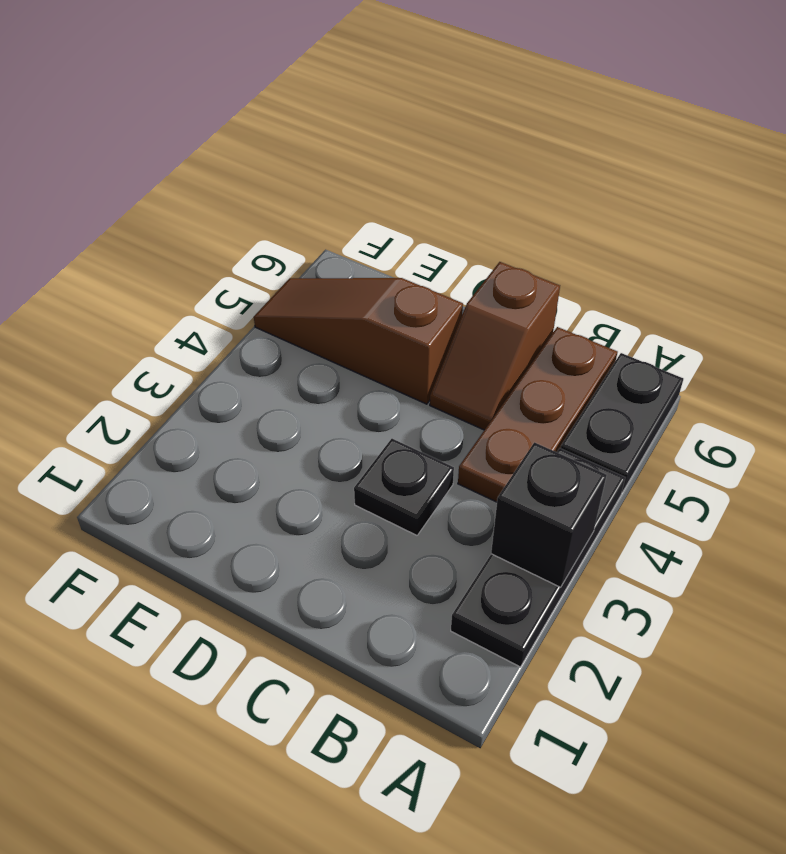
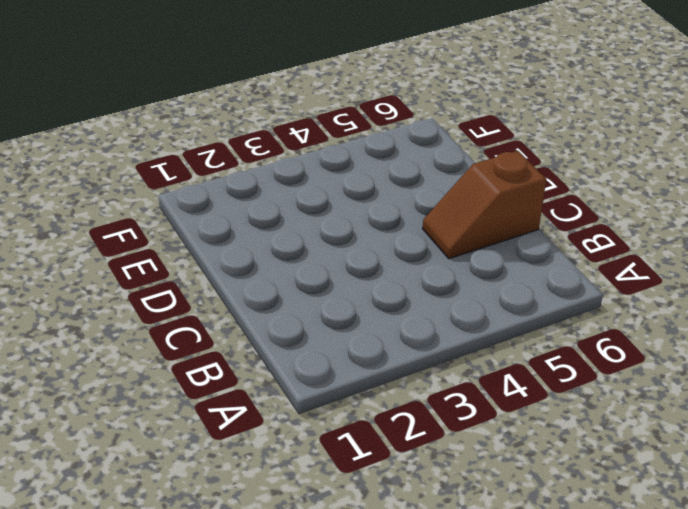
none -> black plate A2:A4 level 1
none -> black plate A5:A6 level 1

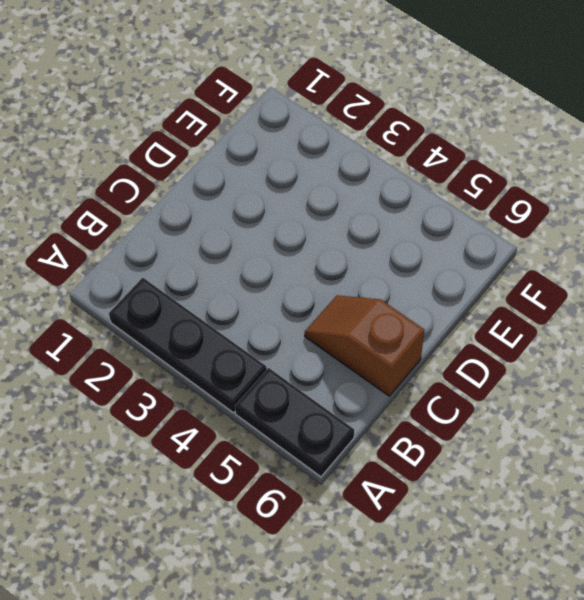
none -> brown plate B4:B6 level 1
none -> black plate C3 level 1

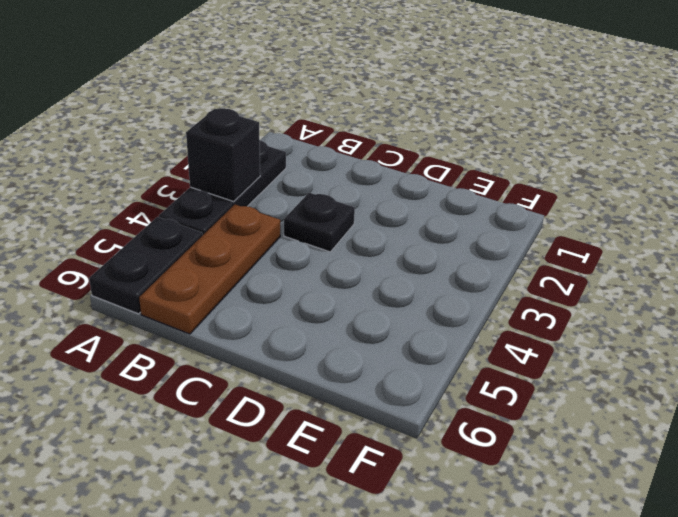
none -> brown slope C5:C6 level 1 top 6
none -> brown slope D5:F5 level 1 top D

